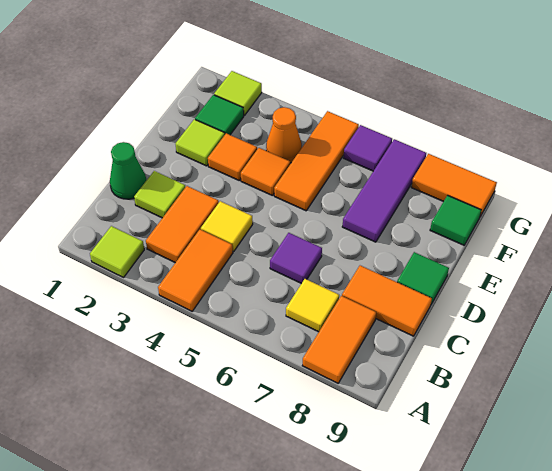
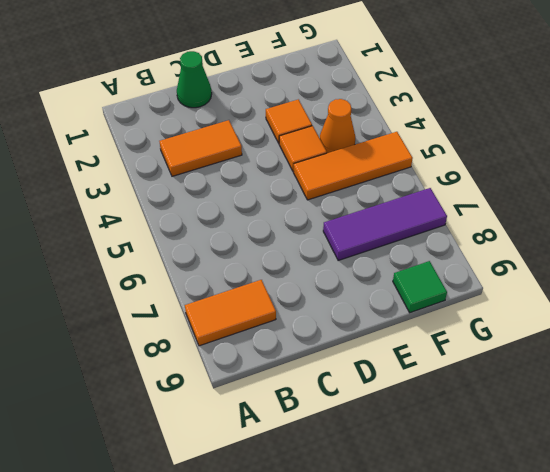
none -> lime tile A2 level 1
none -> orange tile A4:B4 level 1
none -> yellow tile B7 level 1

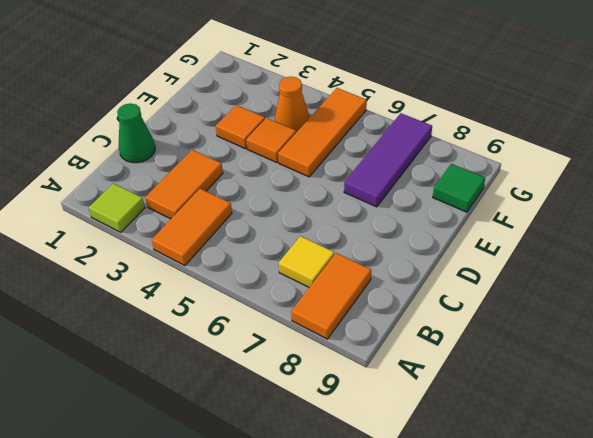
none -> lime tile C2 level 1
none -> yellow tile C4 level 1
none -> purple tile C6 level 1

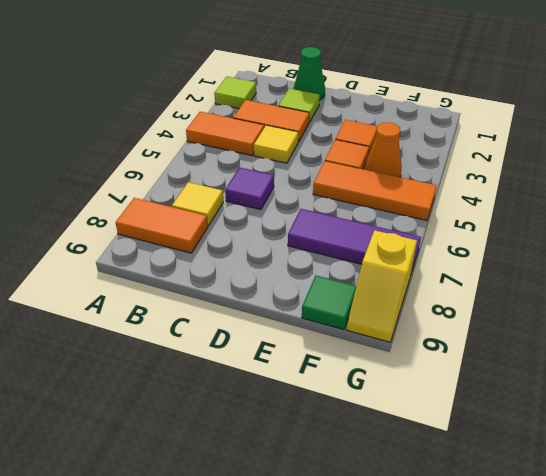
yellow slope G8:G9 level 1 top 8 -> orange tile G8:G9 level 1
none -> orange tile C8:C9 level 1
none -> green tile D9 level 1
none -> lime tile E2 level 1

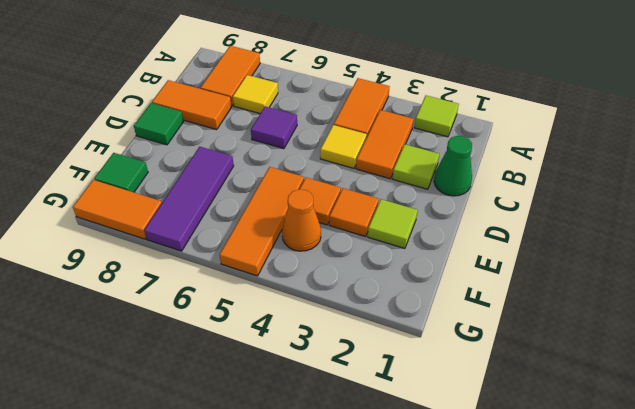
none -> green tile F2 level 1
none -> lime tile G2 level 1
none -> purple tile G6 level 1

